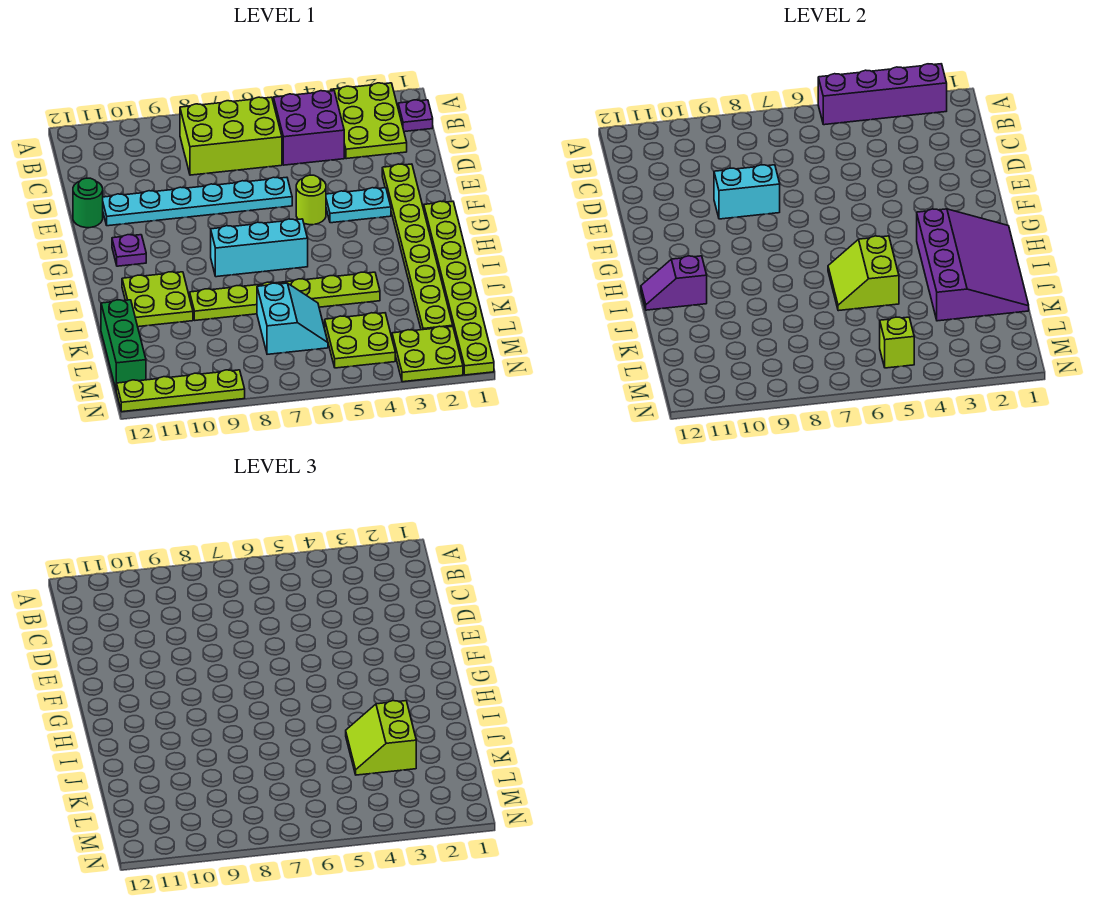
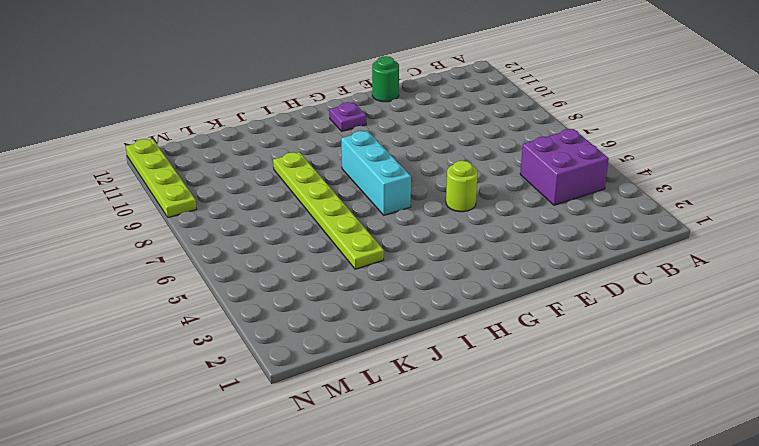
none -> lime plate A2:C3 level 1
none -> purple plate B1 level 1
none -> lime brick B6:C8 level 1

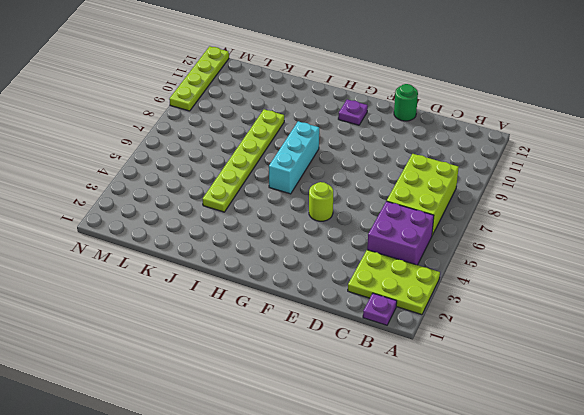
none -> lime plate E2:L2 level 1
none -> cyan plate E6:E11 level 1
none -> cyan plate F3:F4 level 1

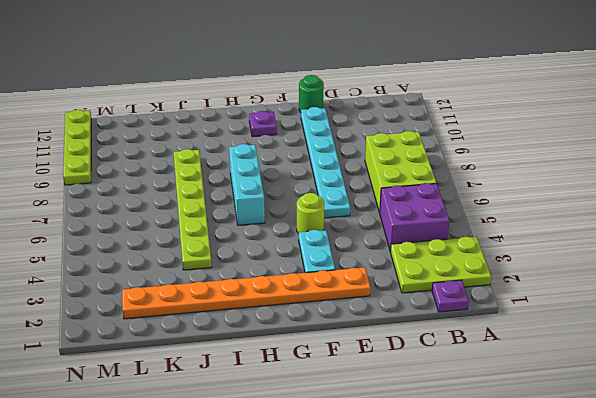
orange plate E2:L2 level 1 -> lime plate E2:L2 level 1
none -> lime plate G1:N1 level 1
none -> lime plate I10:J11 level 1
none -> cyan slope K6:L7 level 1 top 7

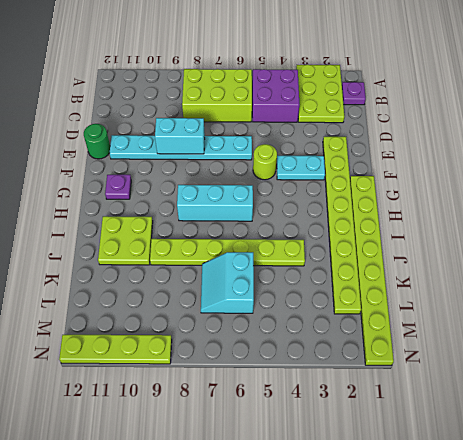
cyan slope K6:L7 level 1 top 6 -> cyan slope K6:L7 level 1 top 7
none -> green brick K12:M12 level 1
none -> lime plate L4:M5 level 1
none -> lime plate M2:N3 level 1

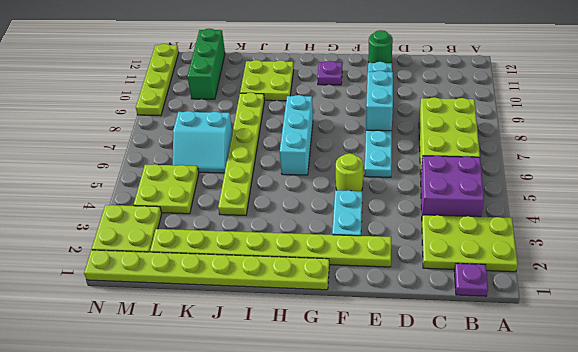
green brick L10:L12 level 1 -> green brick K12:M12 level 1
none -> purple brick A2:A5 level 2
none -> purple slope H1:K3 level 2 top 3
none -> lime slope I5:J6 level 2 top 5

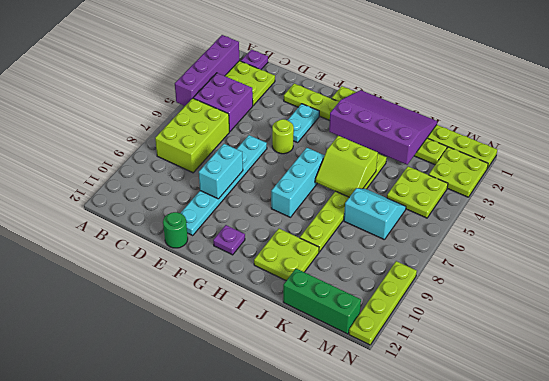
none -> purple slope I11:I12 level 2 top 11
none -> lime brick M5 level 2
none -> lime slope J3:K4 level 3 top 3

